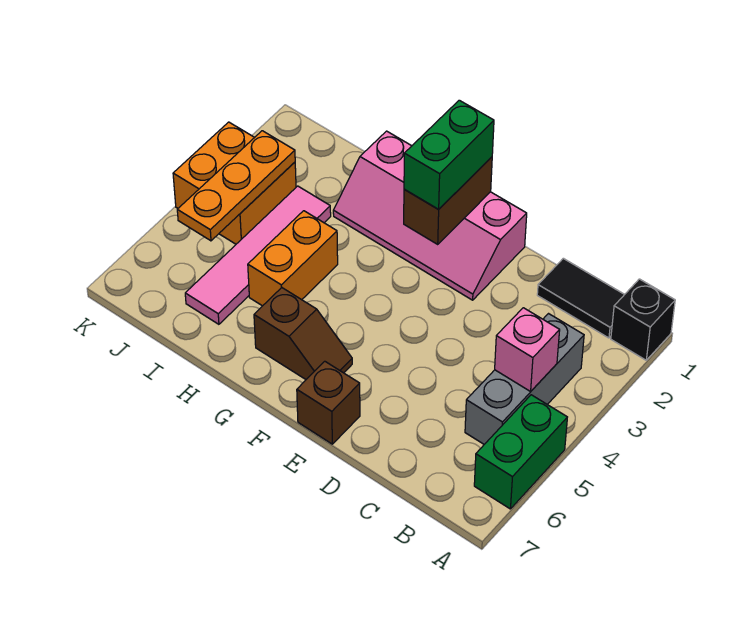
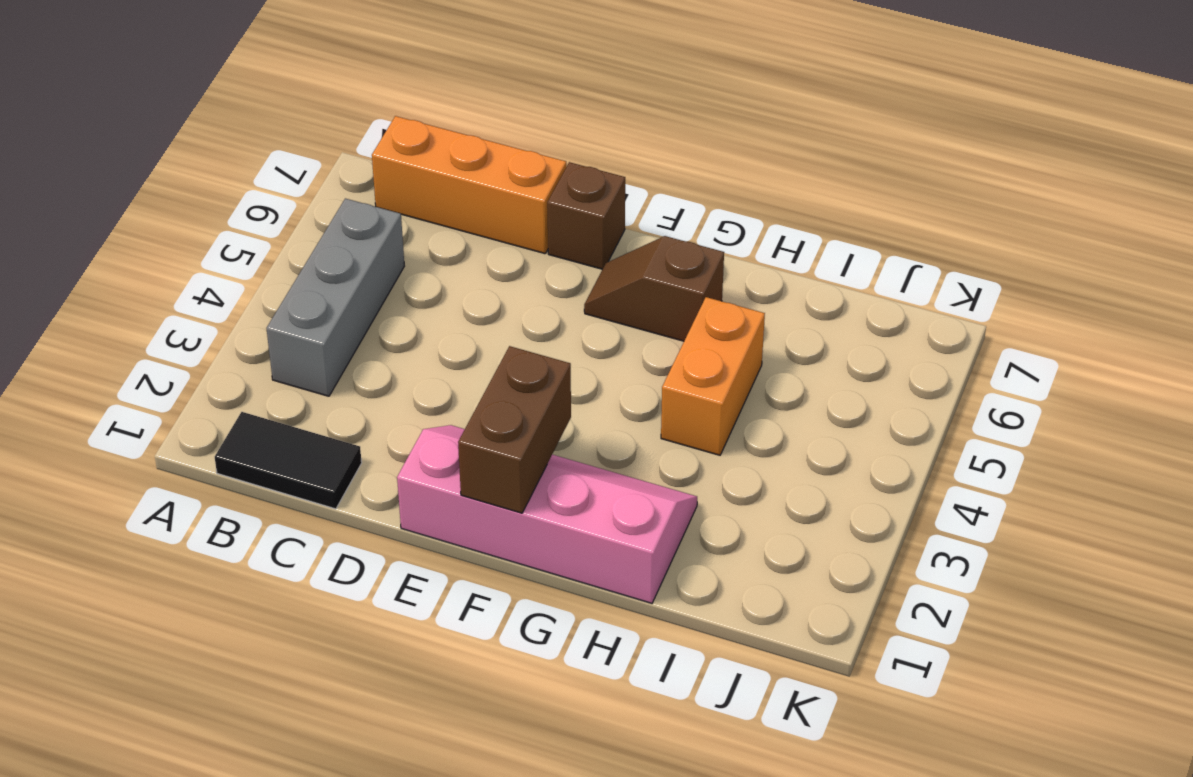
orange brick B7:D7 level 1 -> none
none -> black brick A1 level 1
none -> green brick A5:A6 level 1
none -> pink tile I3:I6 level 1

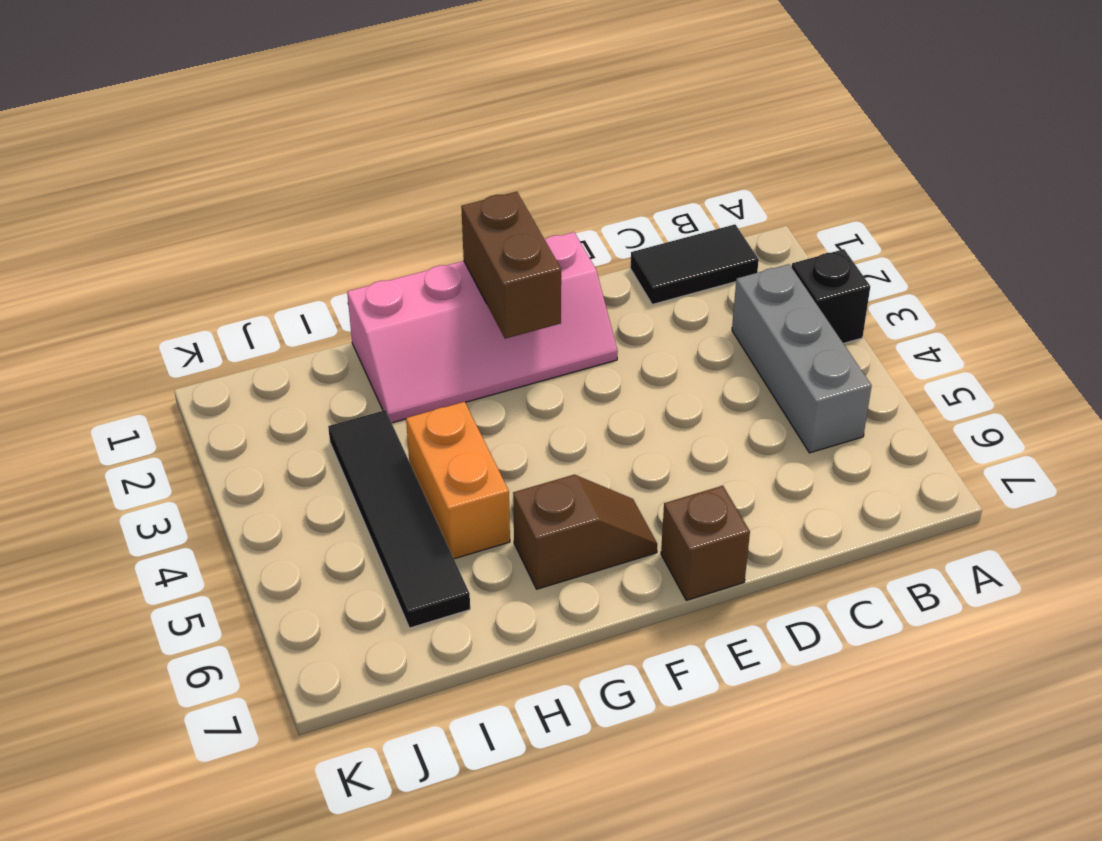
black brick A3 level 1 -> black brick A1 level 1
black tile I3:I6 level 1 -> pink tile I3:I6 level 1
none -> green brick A5:A6 level 1
none -> orange brick J3:K4 level 1
none -> pink brick B4 level 2

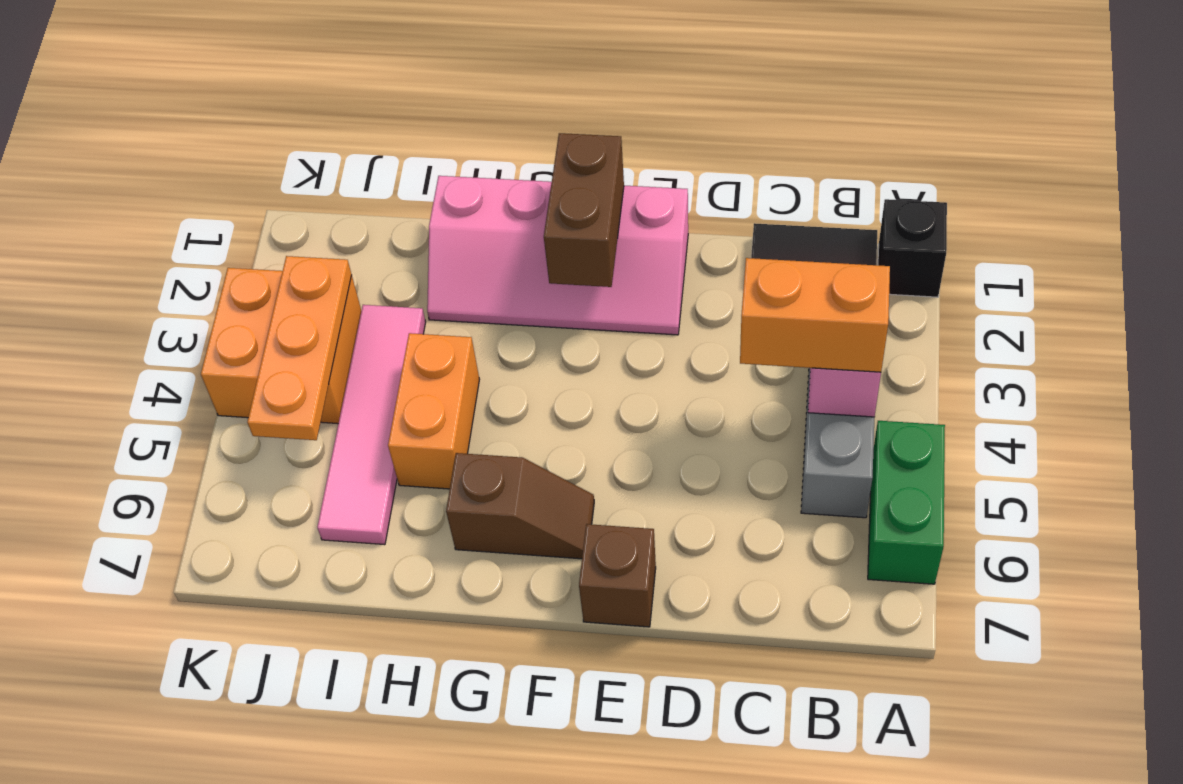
orange brick B4:C4 level 3 -> none
none -> green brick F1:F2 level 3

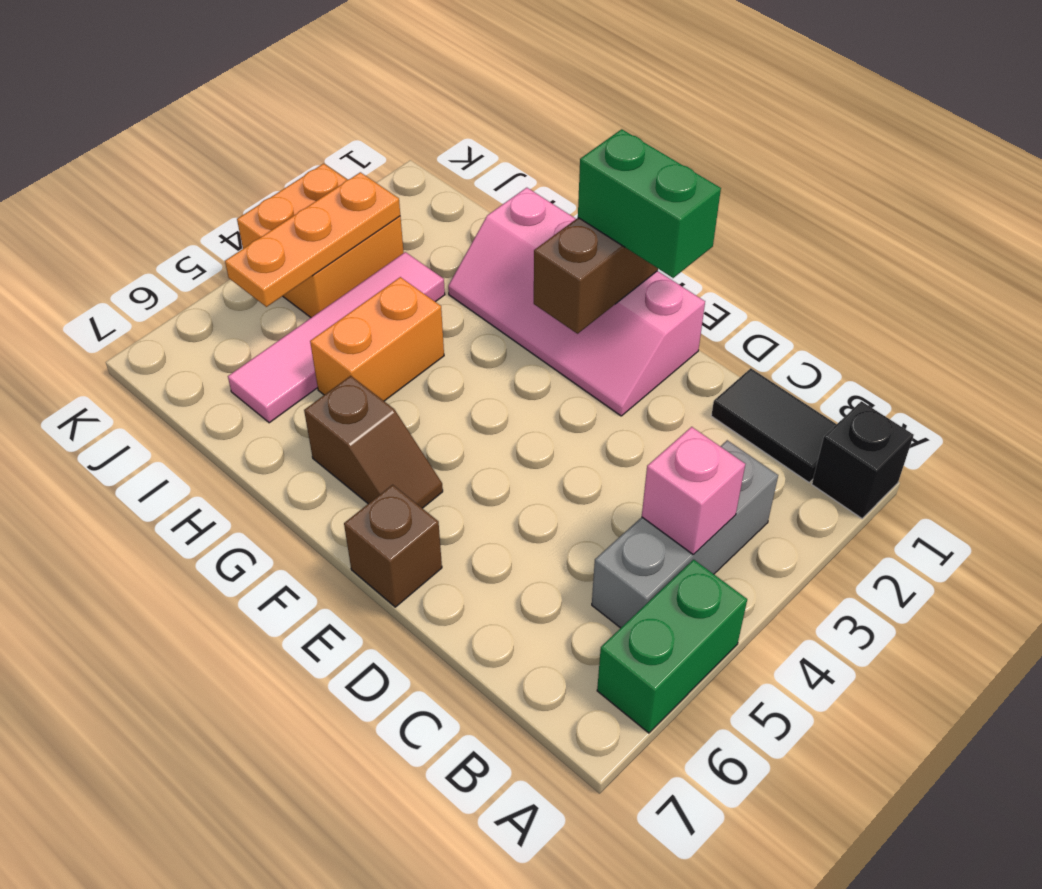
green brick E1:F1 level 3 -> green brick F1:F2 level 3

